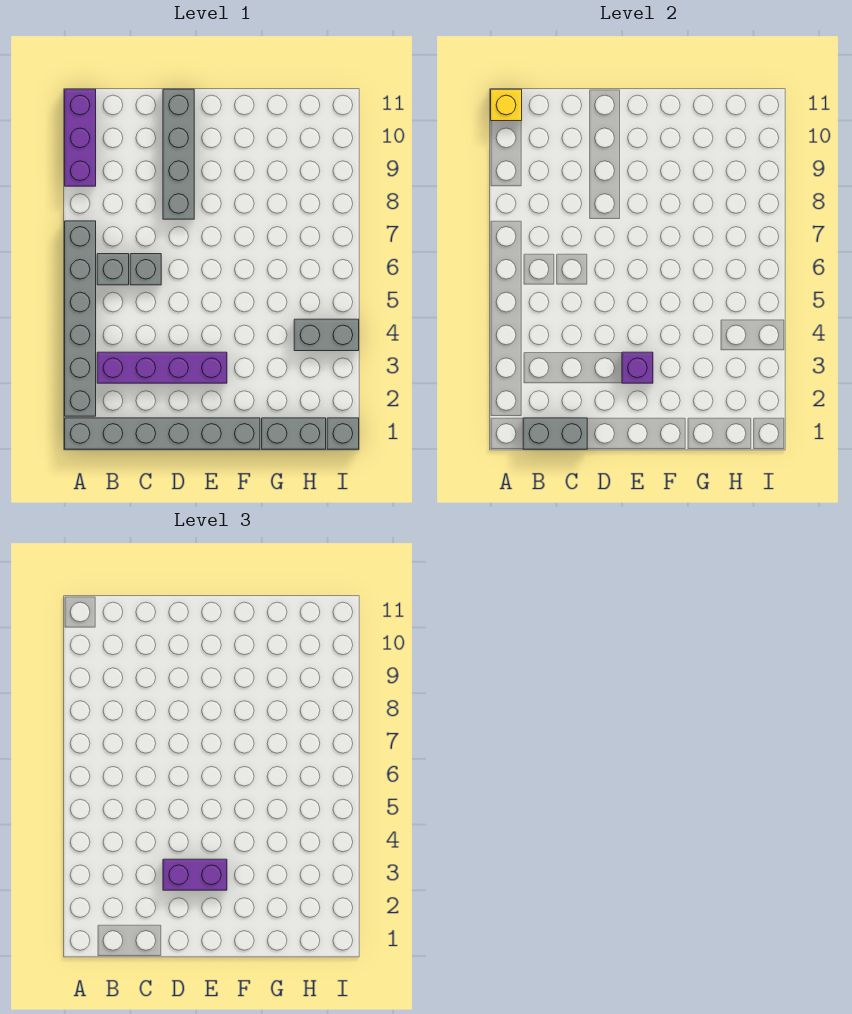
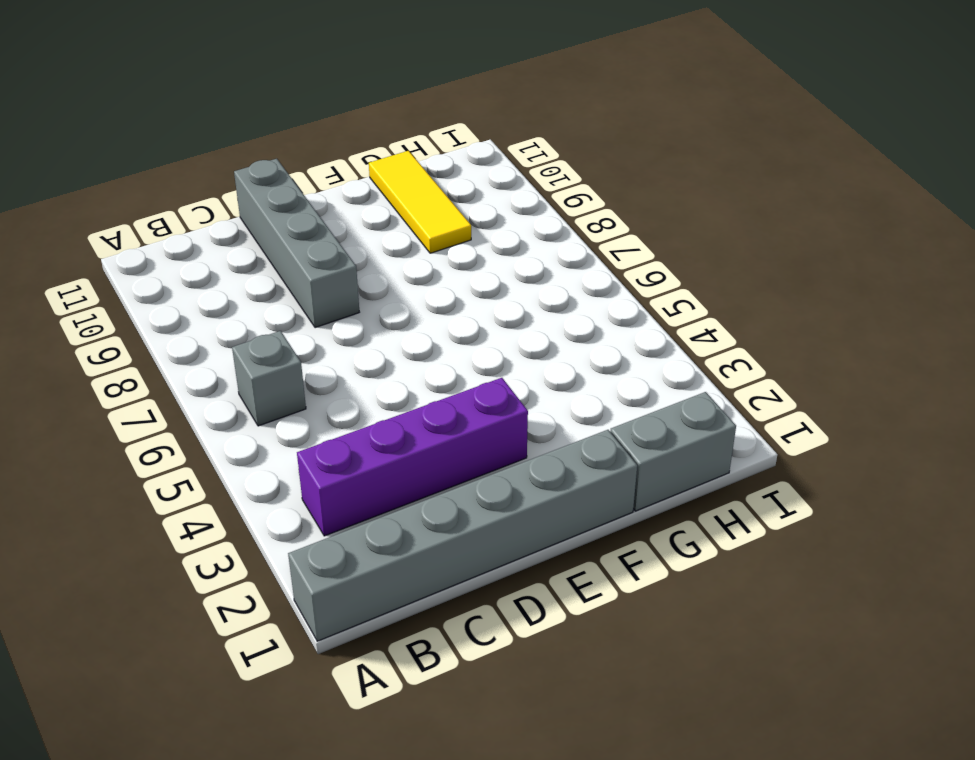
yellow tile G9:G11 level 1 -> none
none -> grey brick A2:A7 level 1
none -> purple brick A9:A11 level 1
none -> grey brick C6 level 1

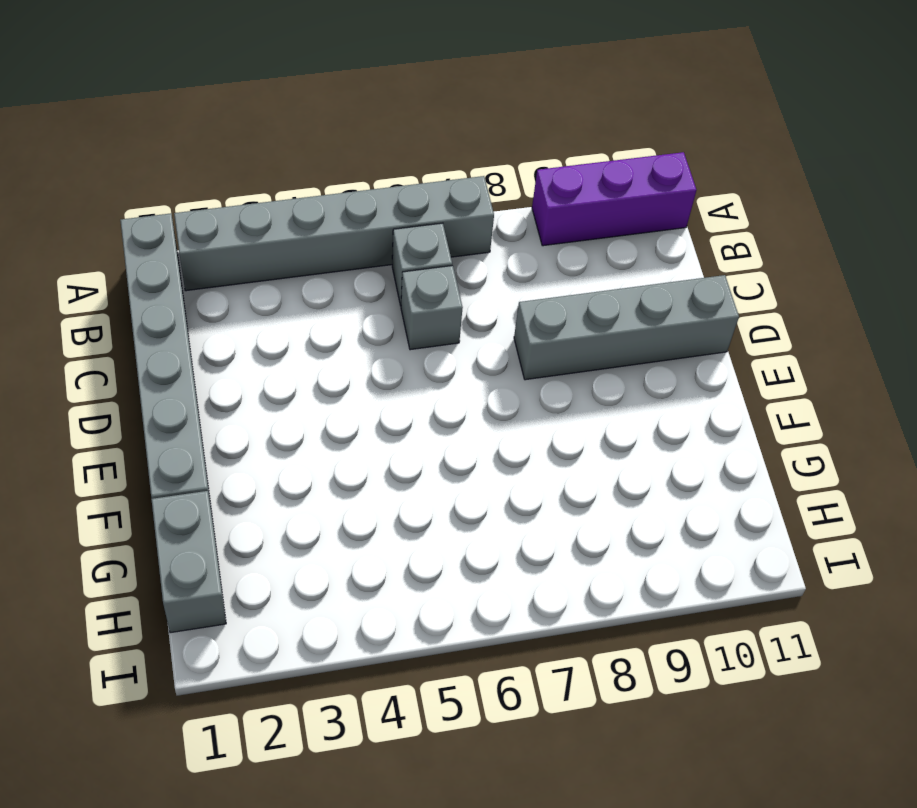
none -> purple brick B3:E3 level 1
none -> grey brick H4:I4 level 1
none -> grey brick I1 level 1

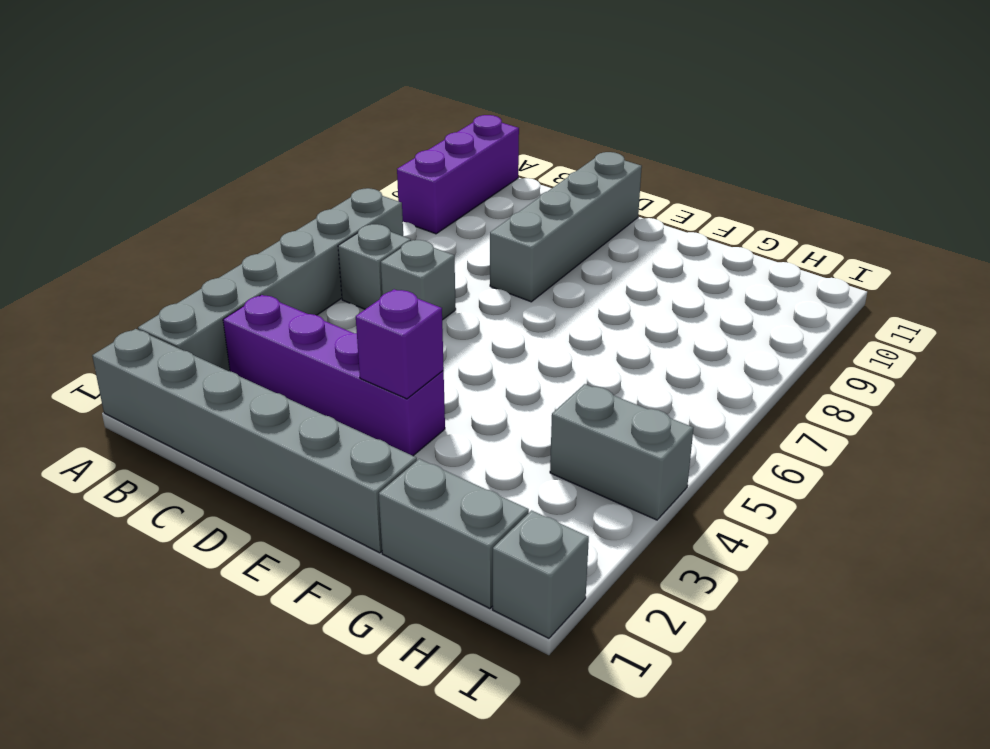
none -> yellow brick A11 level 2
none -> grey brick B1:C1 level 2
none -> purple brick D3:E3 level 3

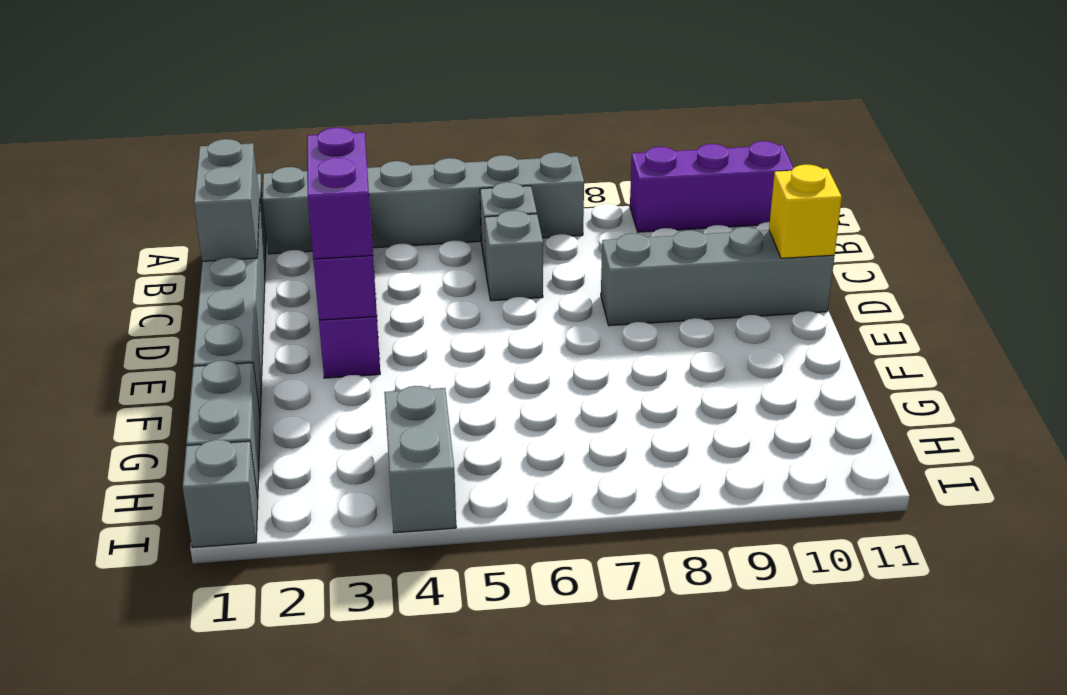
yellow brick D11 level 2 -> yellow brick A11 level 2

